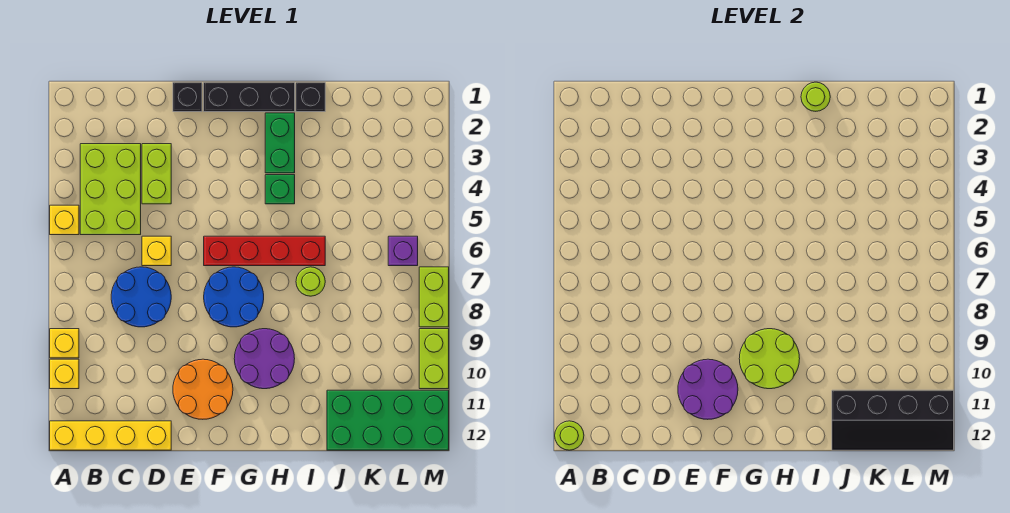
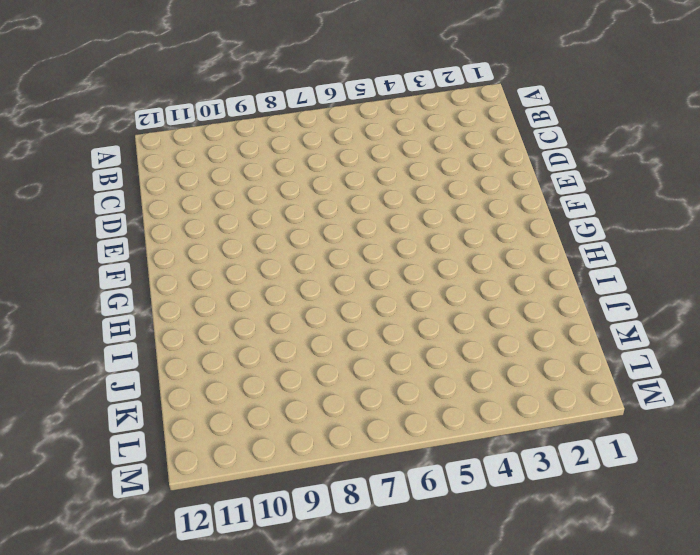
none -> yellow brick A5 level 1
none -> yellow brick A9 level 1
none -> yellow brick A10 level 1

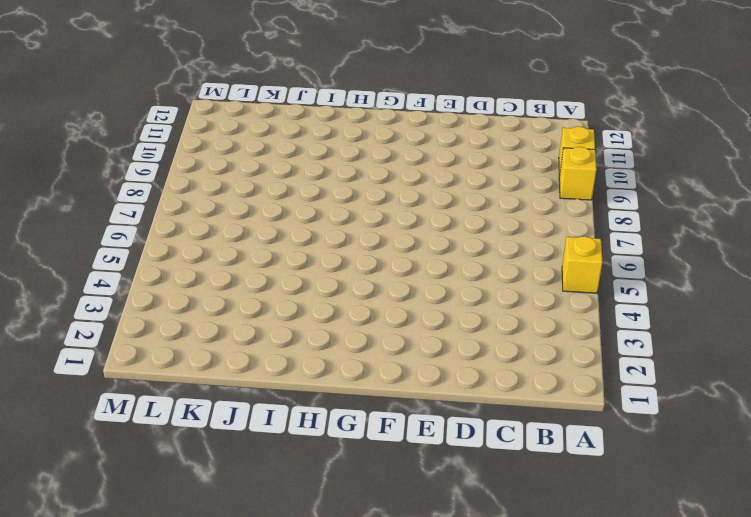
none -> yellow brick A12:D12 level 1
none -> lime brick B3:C5 level 1
none -> blue round brick C7:D8 level 1

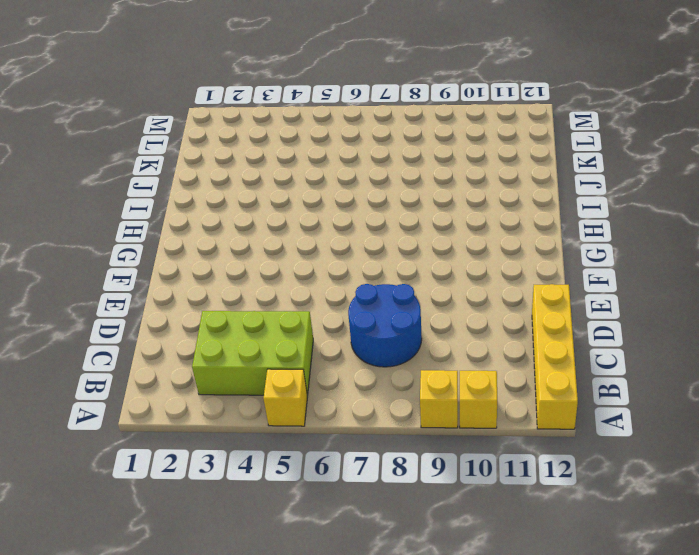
none -> lime brick D3:D4 level 1
none -> yellow brick D6 level 1
none -> black brick E1 level 1

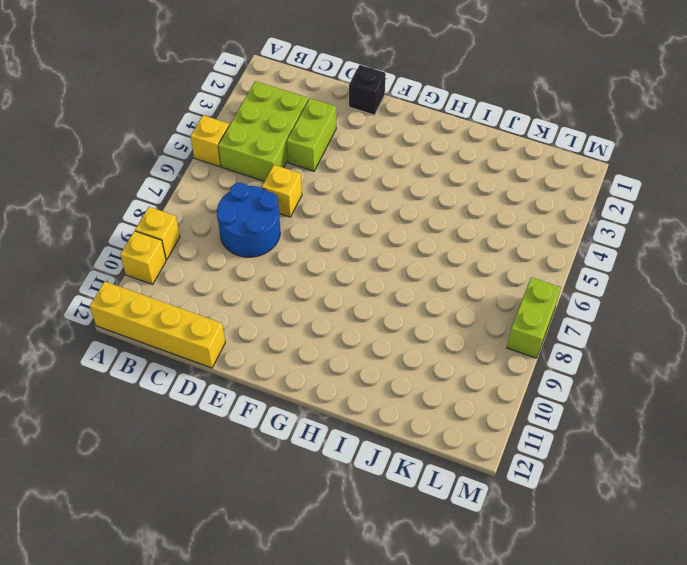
none -> orange round brick E10:F11 level 1
none -> black brick F1:H1 level 1
none -> red brick F6:I6 level 1

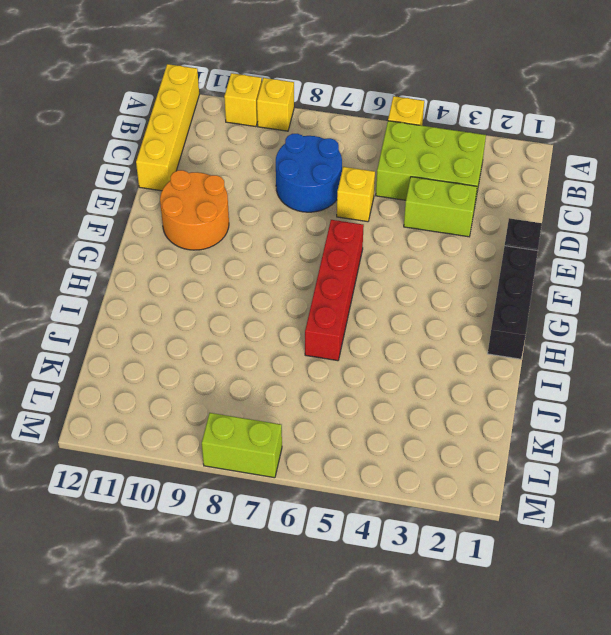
none -> blue round brick F7:G8 level 1
none -> purple round brick G9:H10 level 1
none -> green brick H2:H3 level 1

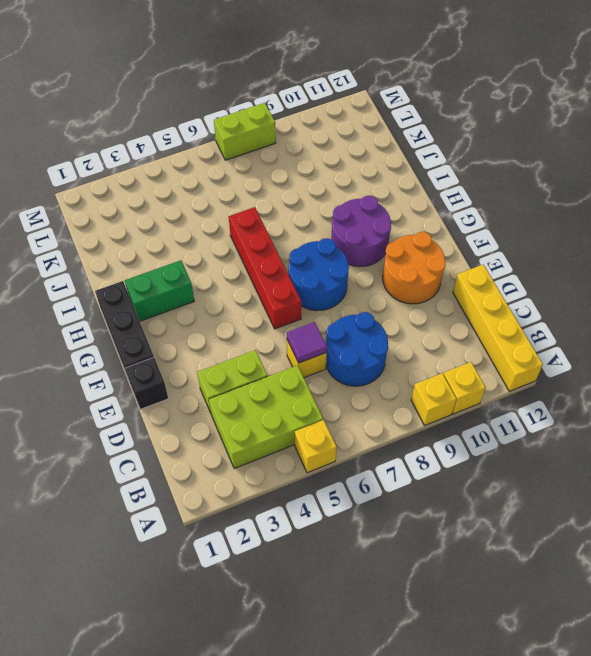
purple tile D6 level 2 -> none
none -> green brick H4 level 1
none -> black brick I1 level 1
none -> lime round brick I7 level 1

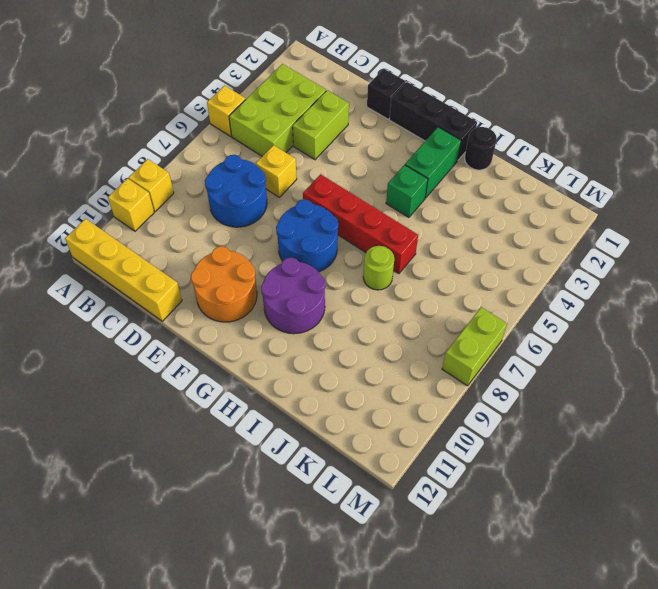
black round brick I1 level 1 -> black brick I1 level 1
none -> green brick J11:M12 level 1
none -> purple brick L6 level 1
none -> lime brick M9:M10 level 1

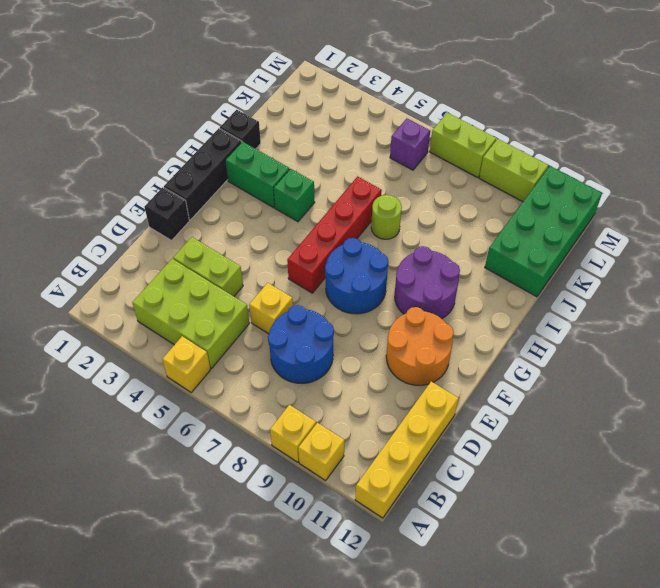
none -> lime round brick A12 level 2
none -> purple round brick E10:F11 level 2
none -> lime round brick G9:H10 level 2

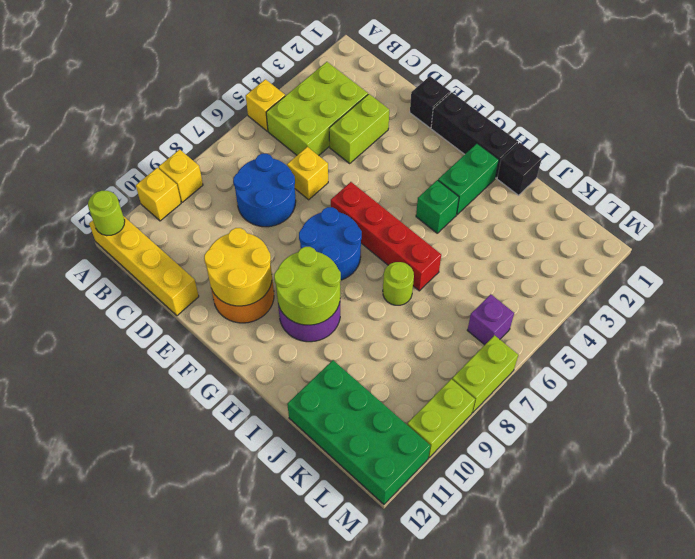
yellow round brick E10:F11 level 2 -> purple round brick E10:F11 level 2
none -> lime round brick I1 level 2
none -> black slope J11:M12 level 2 top 11

